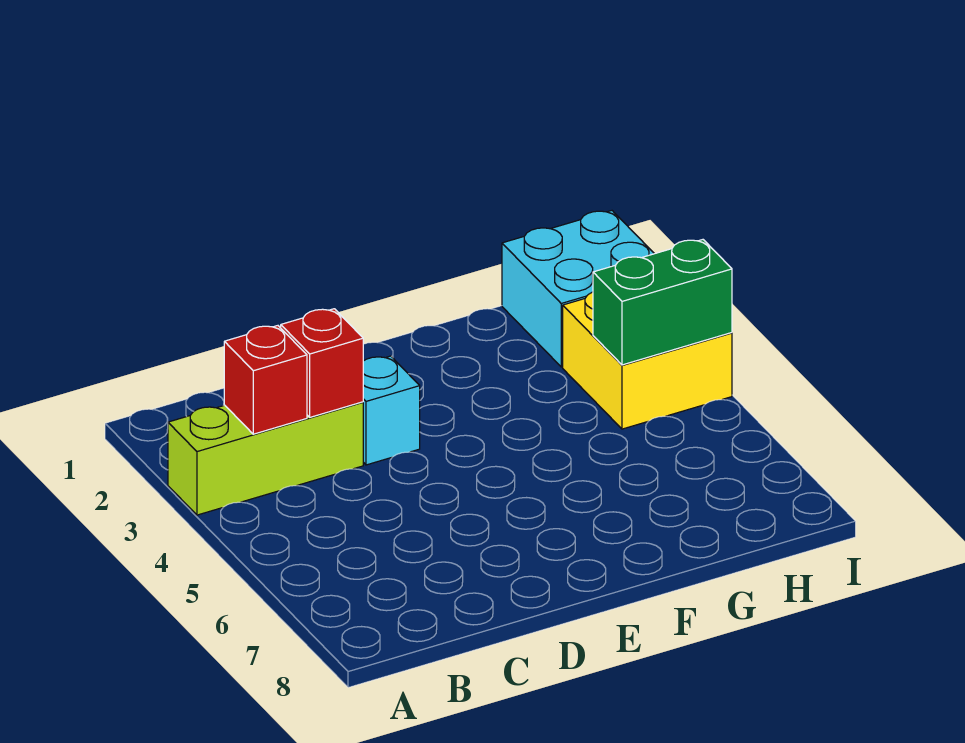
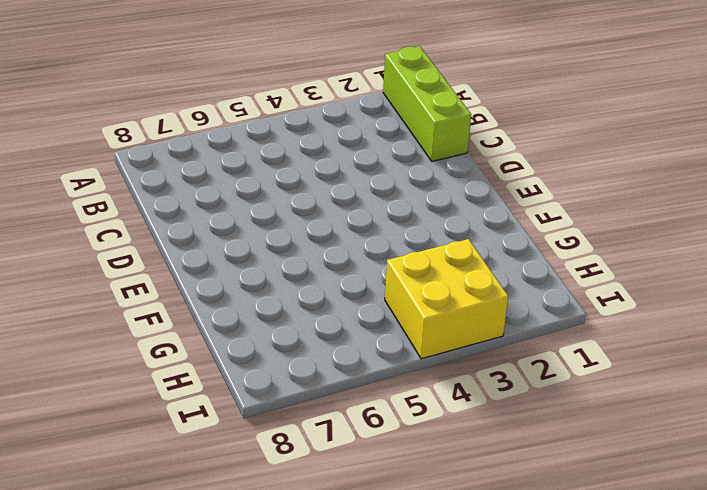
lime brick A1:C1 level 1 -> lime brick A3:C3 level 1
none -> cyan brick D3 level 1
none -> cyan brick H1:I2 level 1

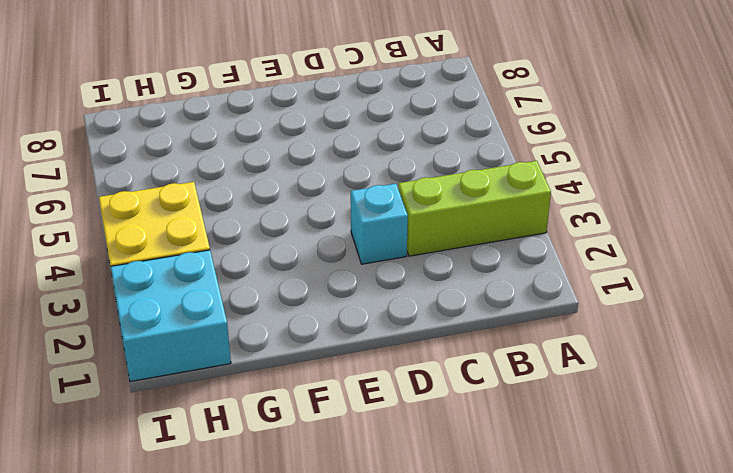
none -> red brick B3 level 2
none -> red brick C3 level 2

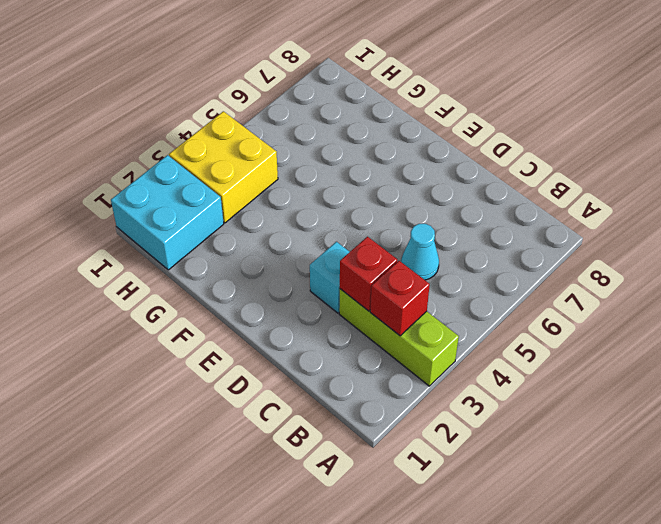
cyan cone C5 level 1 -> none
none -> green brick H4:I4 level 2

